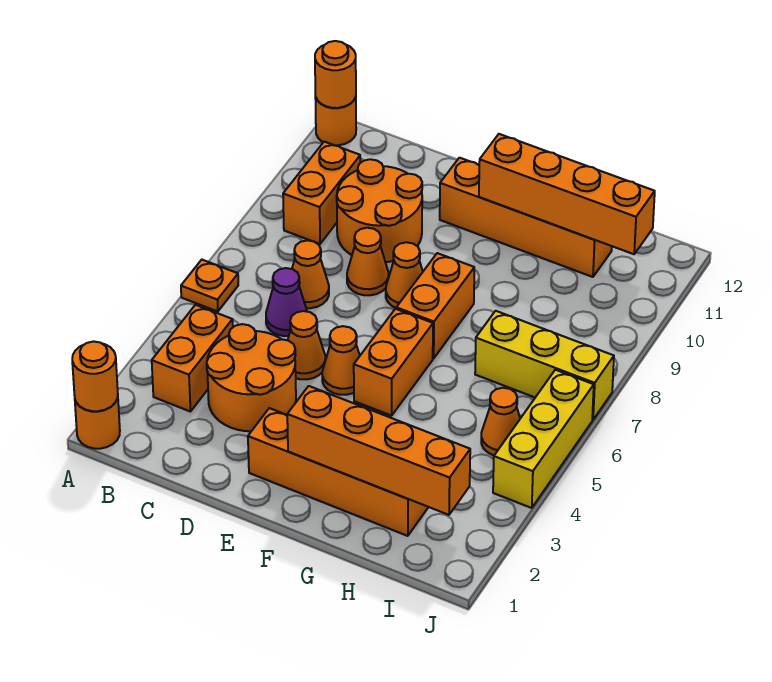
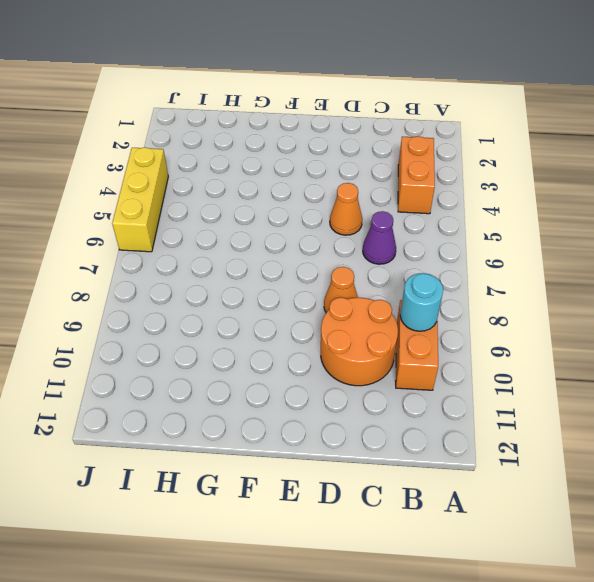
cyan round brick B9 level 2 -> none
none -> orange round brick A1 level 1
none -> orange plate A6 level 1
none -> orange round brick A12 level 1

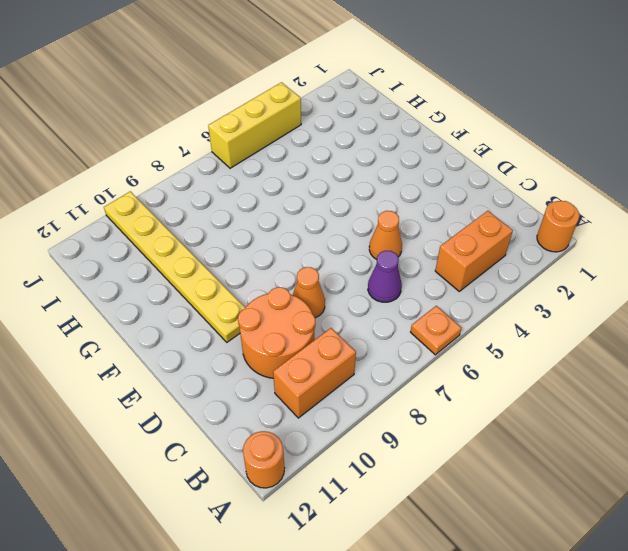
yellow plate E10:J10 level 1 -> none
none -> orange round brick C3:D4 level 1
none -> orange cone C7 level 1
none -> orange brick E2:H2 level 1

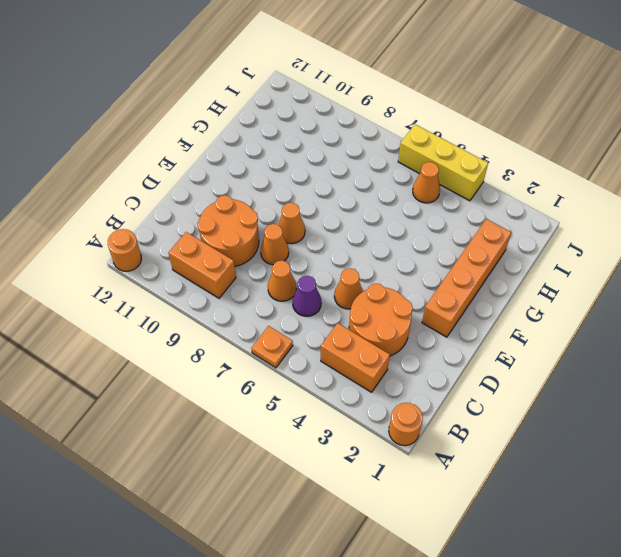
none -> orange cone E5 level 1
none -> orange brick E11:H11 level 1
none -> orange brick F5:F6 level 1

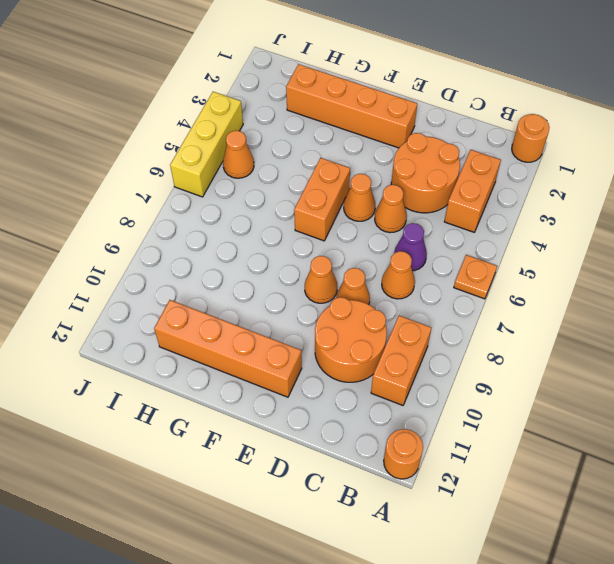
none -> orange brick F7:F8 level 1
none -> yellow brick H7:J7 level 1
none -> orange round brick A1 level 2

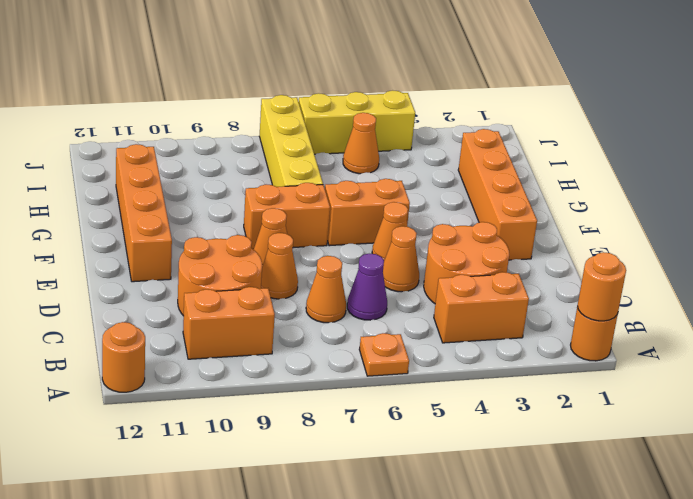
yellow brick G7:J7 level 1 -> yellow brick H7:J7 level 1
none -> orange round brick A12 level 2
none -> orange brick F2:I2 level 2
none -> orange brick F11:I11 level 2

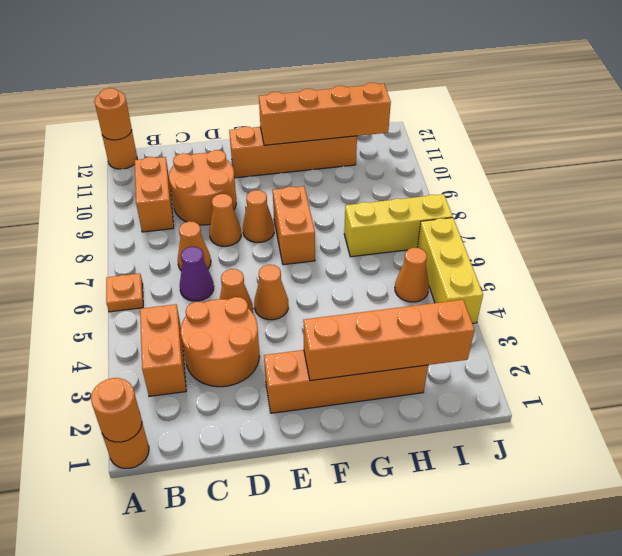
none -> orange brick F5:F6 level 1

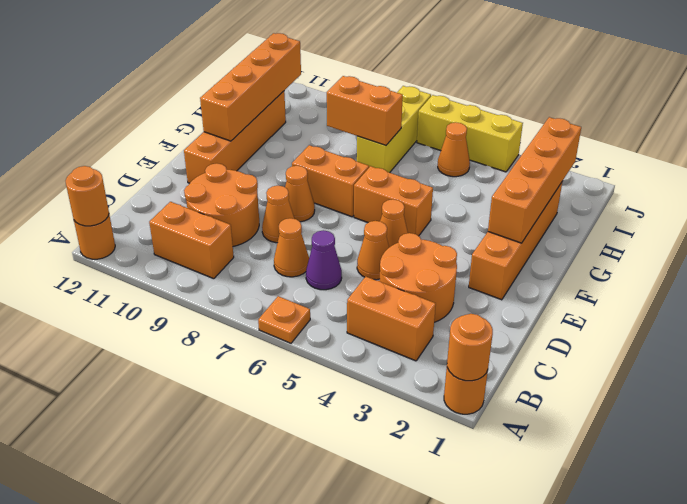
orange brick H7:H8 level 2 -> none

